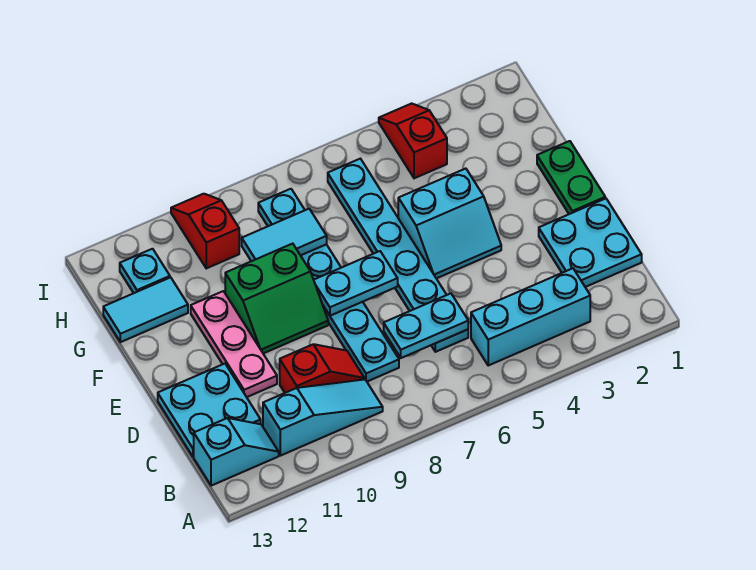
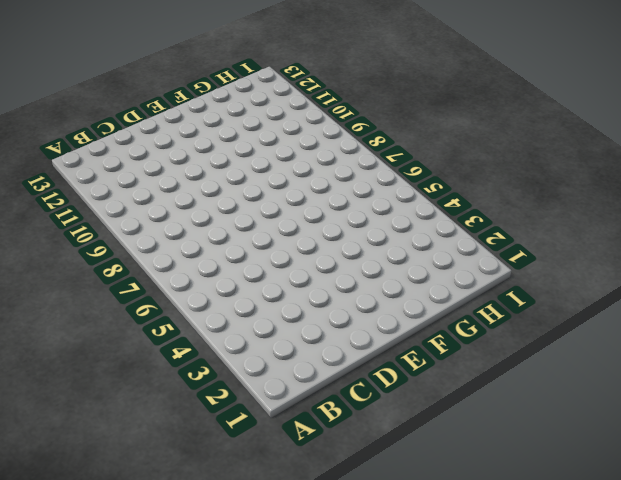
none -> cyan brick B3:B5 level 1
none -> cyan slope B9:B11 level 1 top 11
none -> cyan slope B12:B13 level 1 top 13

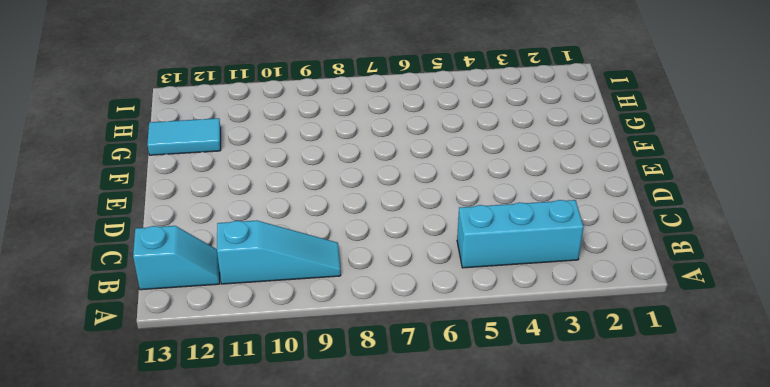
none -> cyan plate C1:D2 level 1
none -> cyan plate C6:H6 level 1
none -> cyan plate C8:H8 level 1

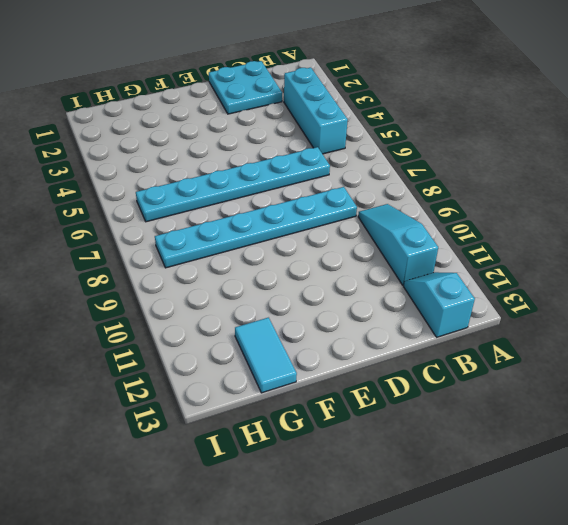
none -> red slope C9:C10 level 1 top 10
none -> cyan plate C12:D13 level 1
none -> pink plate D11:F11 level 1

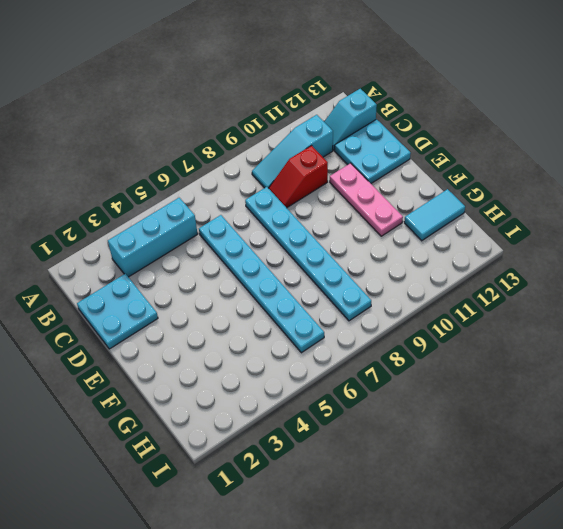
none -> green plate E1:F1 level 1
none -> cyan slope E4:F5 level 1 top F
none -> green slope E9:F10 level 1 top F

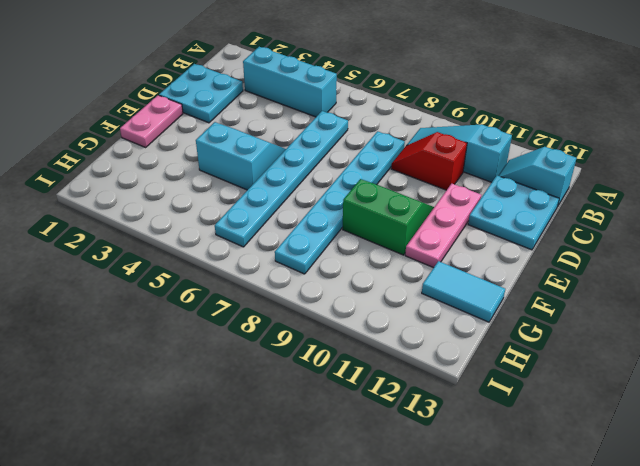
pink plate E1:F1 level 1 -> green plate E1:F1 level 1
none -> red slope H4:I4 level 1 top H
none -> red slope H10:I10 level 1 top H
none -> cyan plate H12 level 1

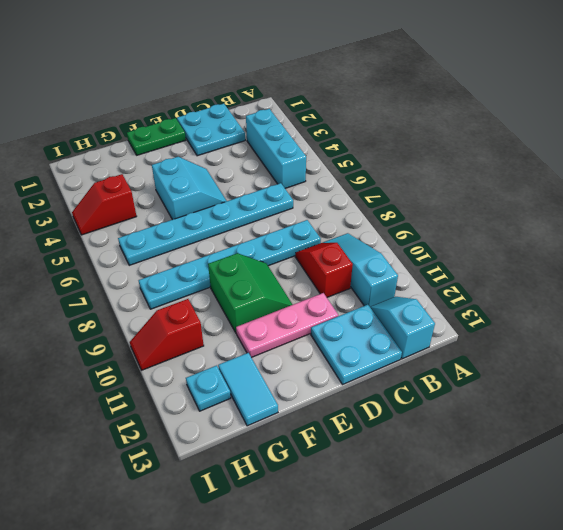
none -> cyan plate C6:C7 level 2
none -> cyan plate E7:E8 level 2
none -> cyan tile G8:G9 level 2

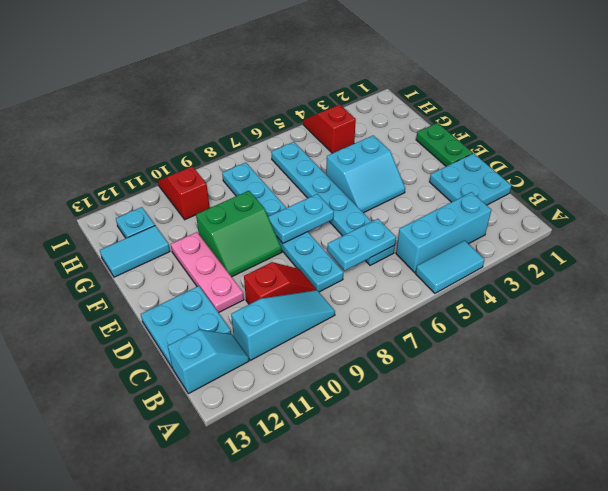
cyan tile A4:A5 level 1 -> cyan tile G8:G9 level 2

